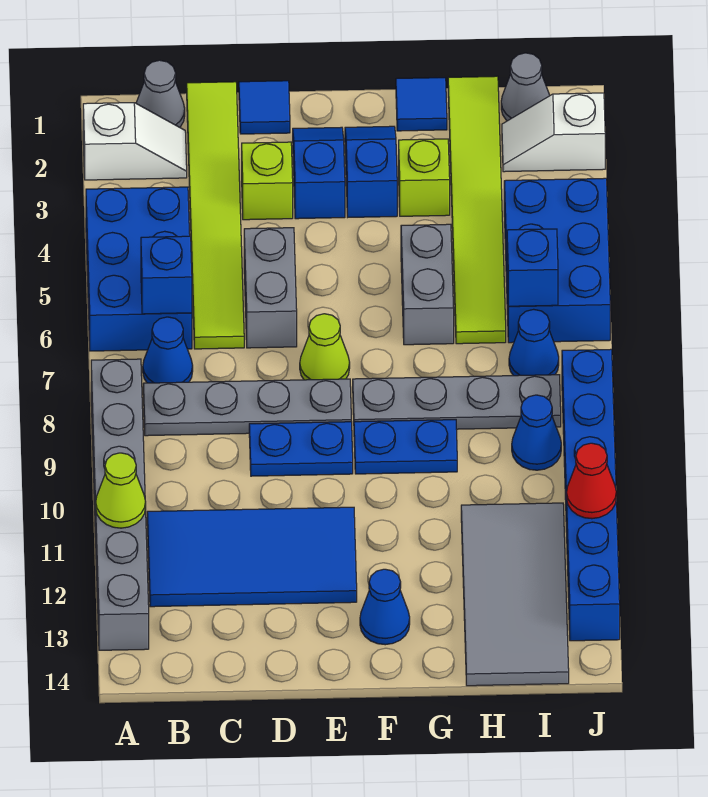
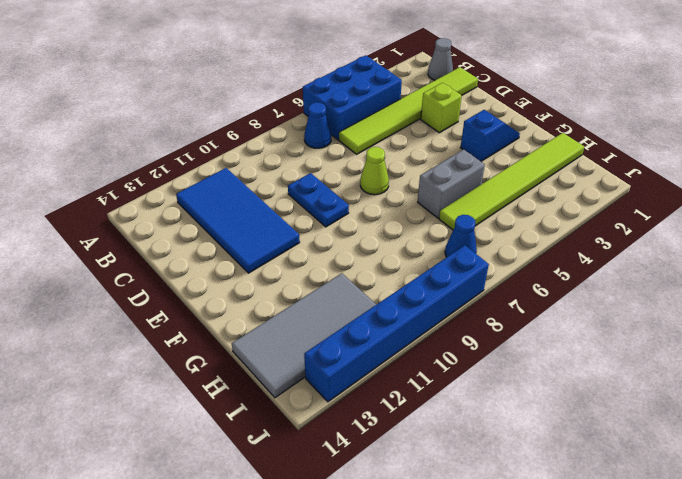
none -> white slope A2:B2 level 1 top A
none -> grey brick A8:A13 level 1
none -> grey plate B8:E8 level 1
none -> blue tile D1 level 1

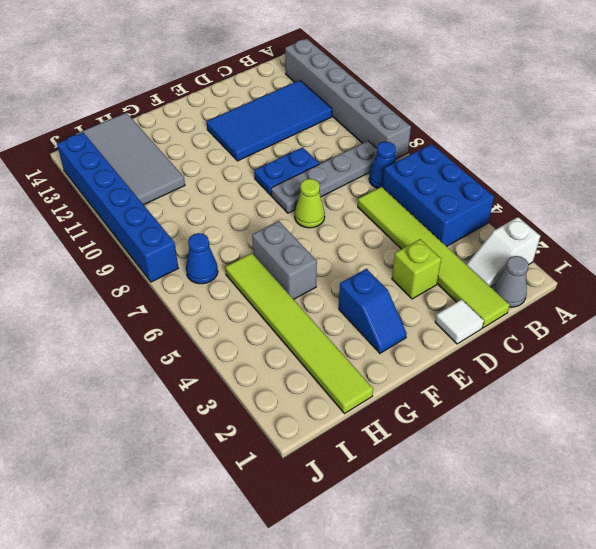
white tile D1 level 1 -> blue tile D1 level 1
none -> grey brick D5:D6 level 1
none -> blue slope E2:E3 level 1 top 3
none -> grey plate F8:I8 level 1
none -> blue plate F9:G9 level 1

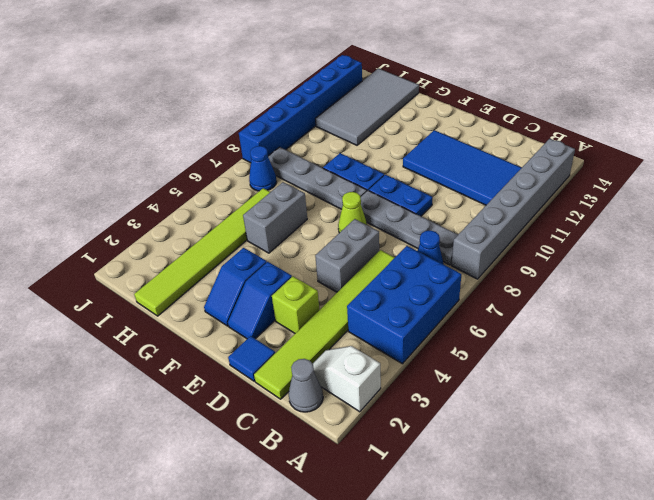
none -> blue cone F13 level 1
none -> blue tile G1 level 1
none -> lime brick G3 level 1
none -> grey cone I1 level 1

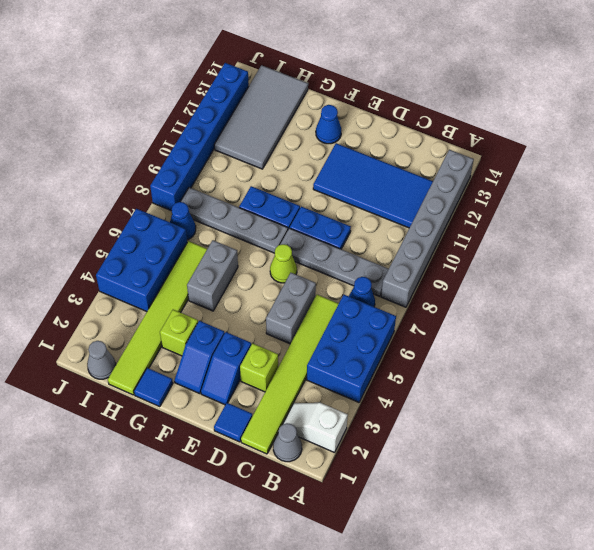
none -> white slope I2:J2 level 1 top J
none -> blue cone I9 level 1
none -> lime cone A11 level 2
none -> blue brick B6 level 2

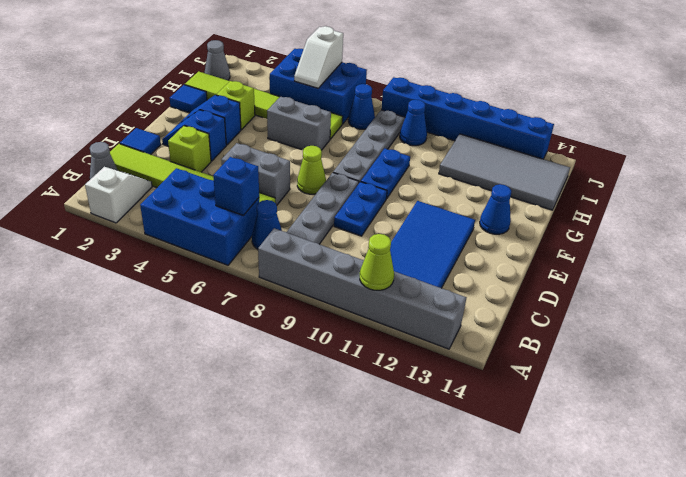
white slope I5:J5 level 2 top J -> white slope I2:J2 level 1 top J
none -> blue brick I6 level 2
none -> red cone J11 level 2

